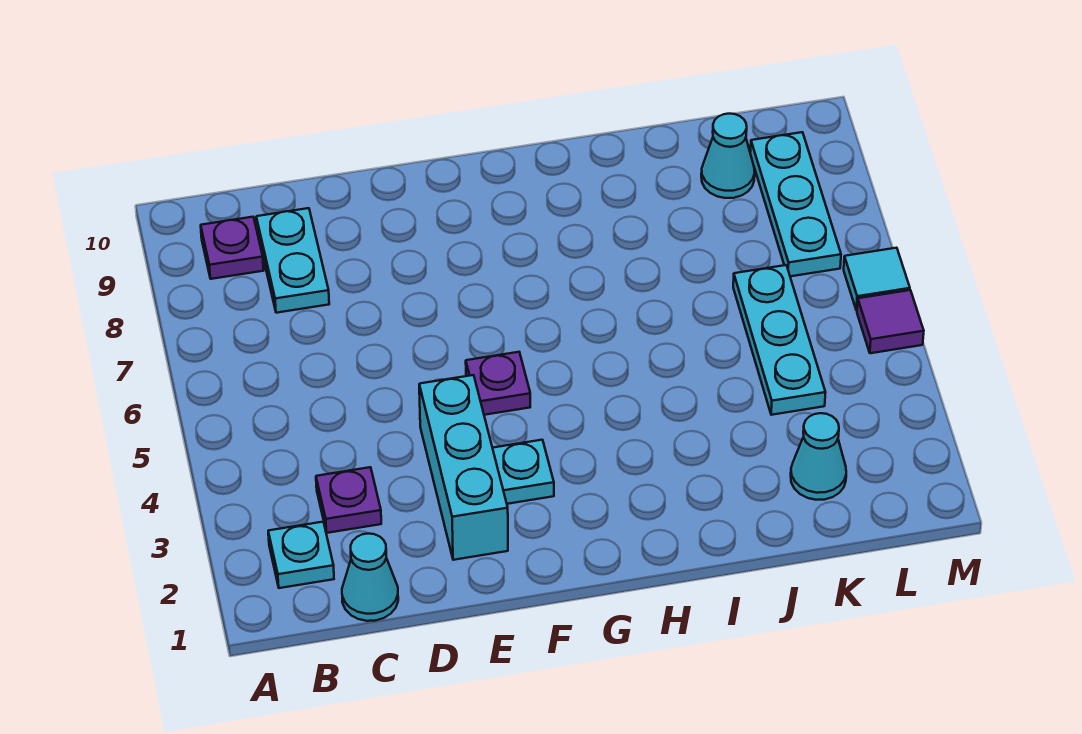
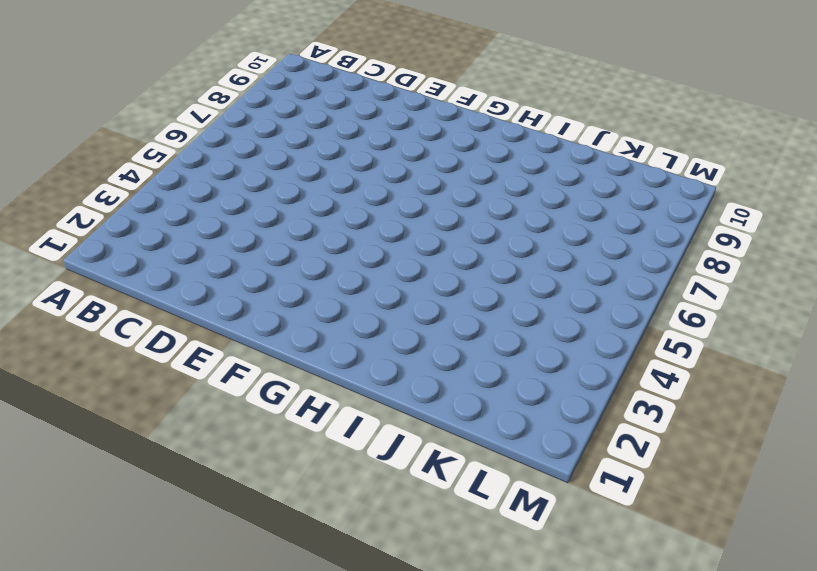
none -> cyan plate B2 level 1
none -> purple plate B9 level 1
none -> cyan cone C1 level 1

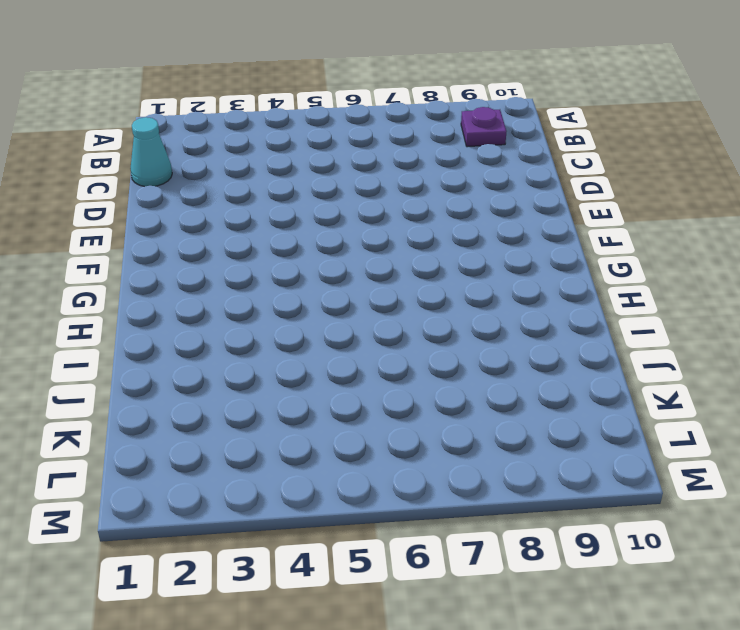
none -> cyan plate B2 level 1
none -> purple plate C3 level 1
none -> cyan plate C8:C9 level 1

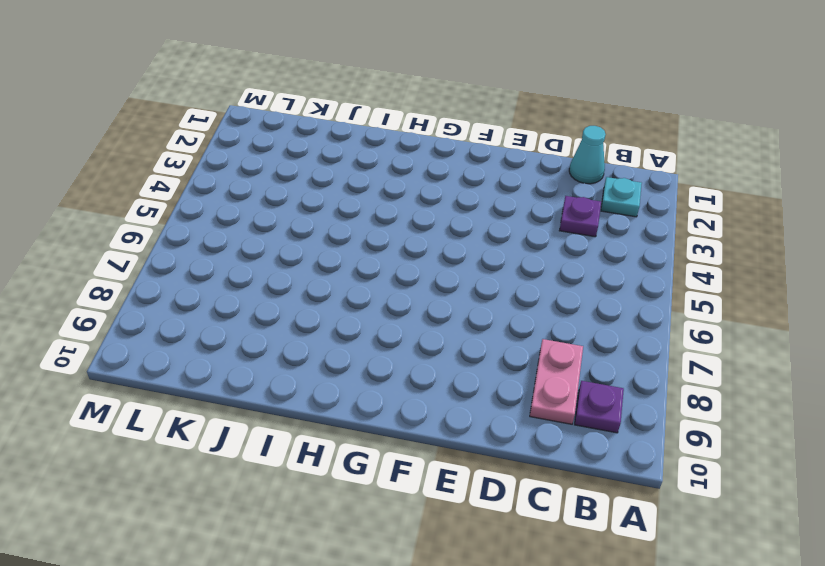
pink plate C8:C9 level 1 -> cyan plate C8:C9 level 1
none -> cyan brick E2:E4 level 1
none -> cyan plate F3 level 1
none -> purple plate F5 level 1

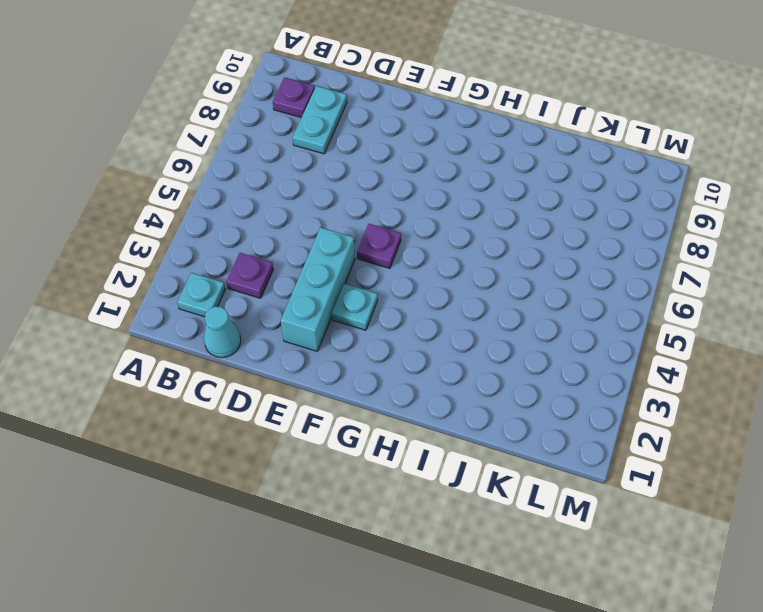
none -> cyan cone K2 level 1
none -> cyan plate K4:K6 level 1
none -> cyan cone K9 level 1

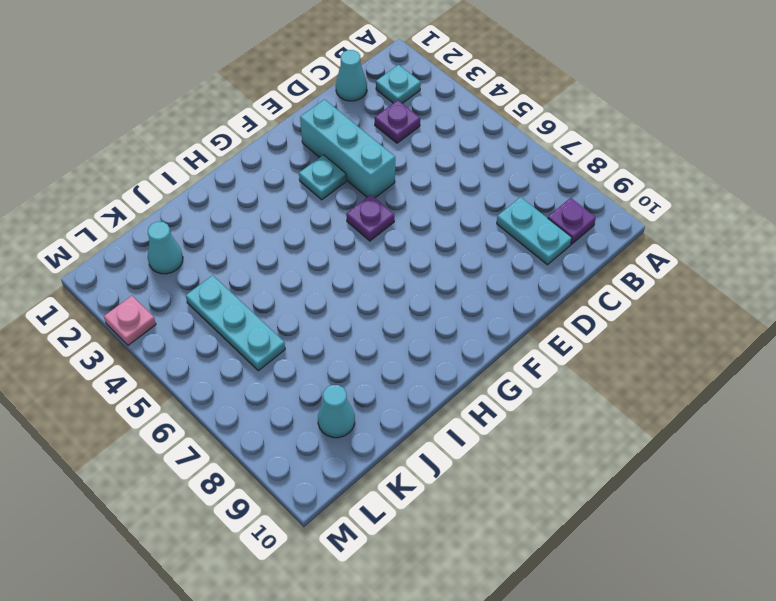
pink plate M3 level 1 -> none
none -> cyan plate L7:L9 level 1
none -> purple tile M5 level 1
none -> cyan tile M6 level 1

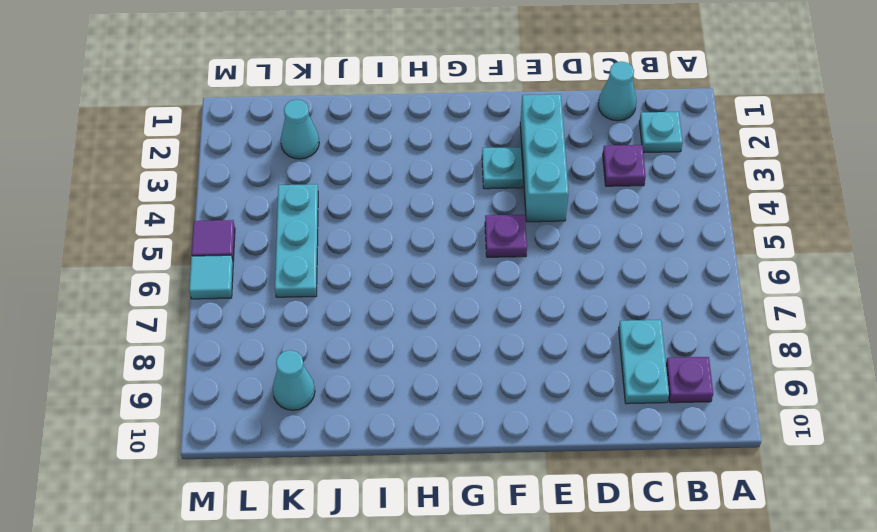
none -> cyan plate L7:L9 level 1

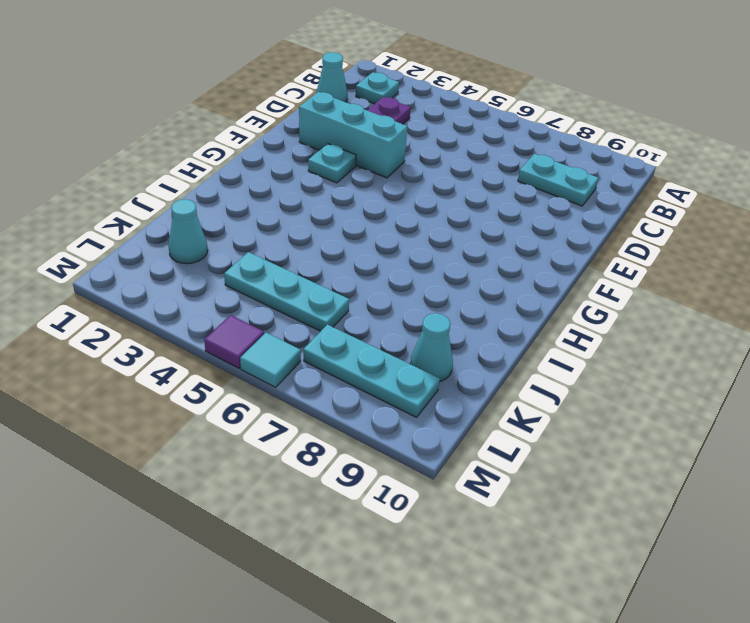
none -> purple plate B9 level 1
none -> purple plate F5 level 1

